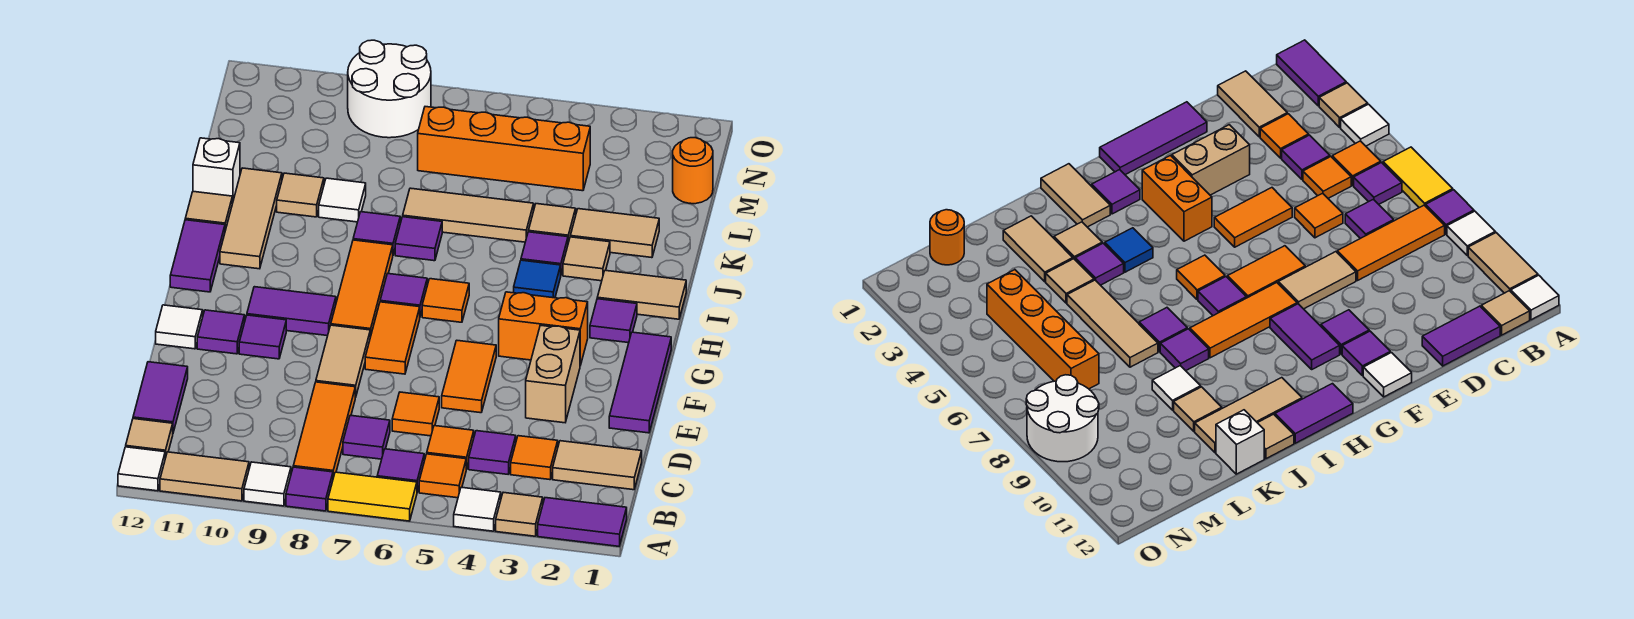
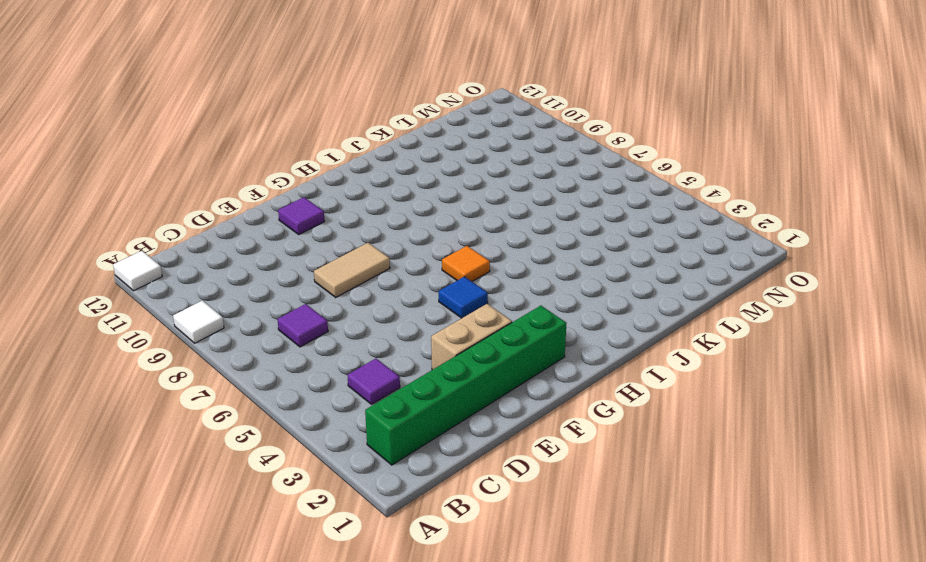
green brick B2:G2 level 1 -> tan tile C1:C2 level 1
blue tile G5 level 1 -> blue tile I4 level 1
none -> purple tile A1:A2 level 1
none -> tan tile A3 level 1
none -> white tile A4 level 1
none -> yellow tile A6:A7 level 1

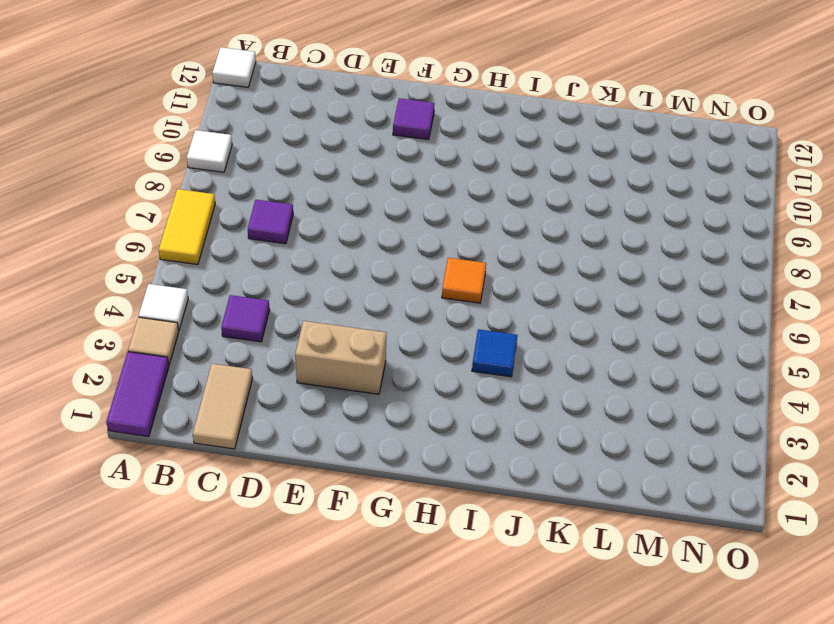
none -> purple tile A8 level 1
none -> tan tile A10:A11 level 1
none -> orange tile B5 level 1
none -> purple tile B6 level 1

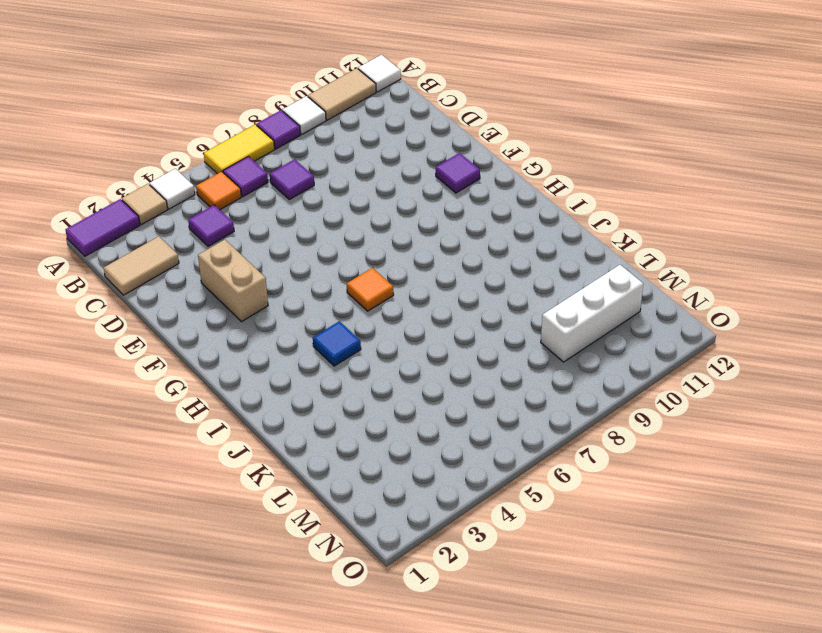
white brick M9:M11 level 1 -> none
none -> orange tile B8:D8 level 1
none -> tan tile B12 level 1
none -> orange tile C3 level 1
none -> orange tile C5 level 1

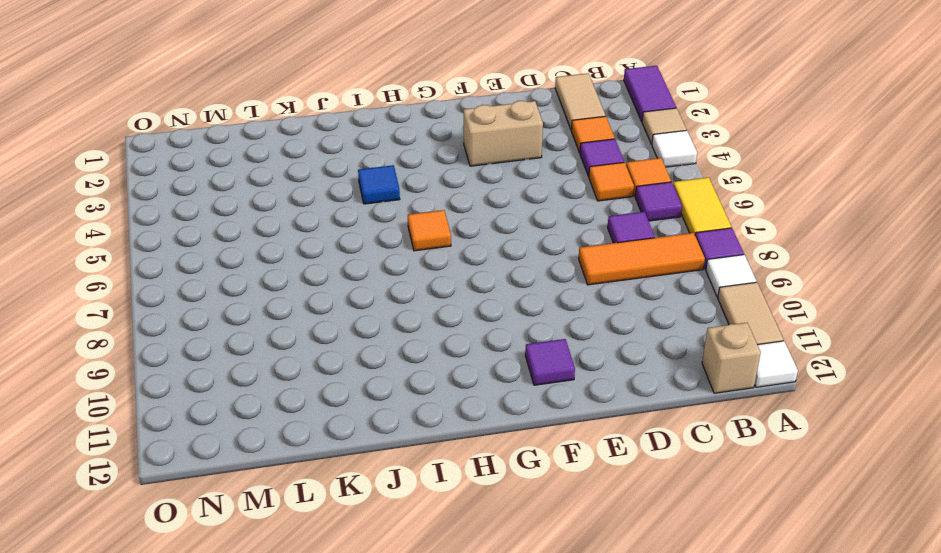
tan brick B12 level 1 -> tan tile B12 level 1
none -> purple tile C12:D12 level 1
none -> orange tile D6 level 1
none -> purple tile E1:G1 level 1
none -> orange tile E5:F5 level 1

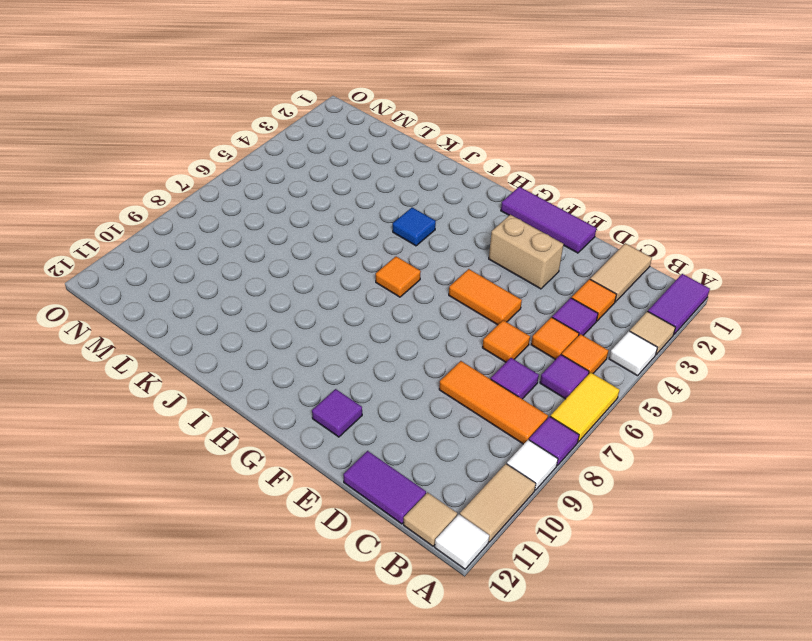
none -> tan tile E8:F8 level 1
none -> orange tile F7:G7 level 1
none -> purple tile F10 level 1
none -> white tile F12 level 1

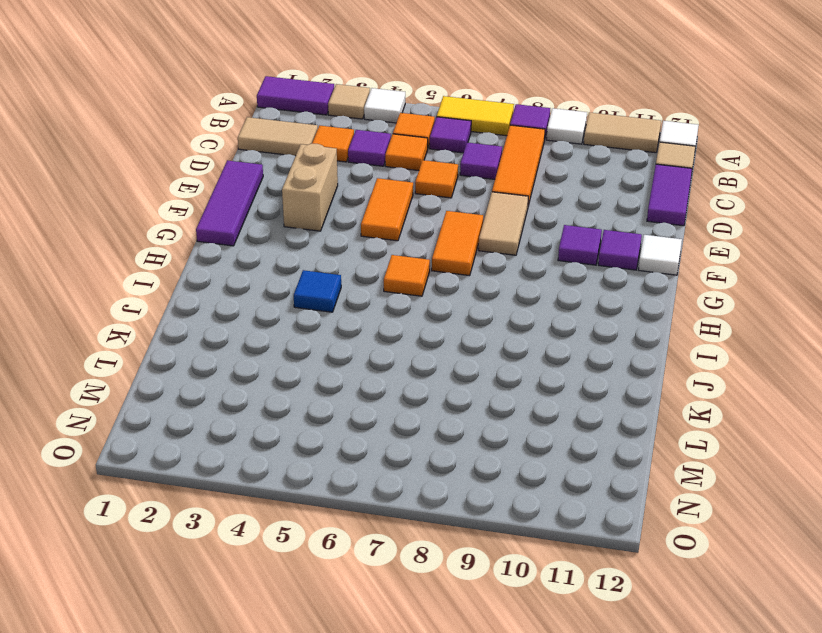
none -> orange brick G3:G4 level 1
none -> orange tile G8:I8 level 1
none -> purple tile G9:G10 level 1
none -> purple tile H2 level 1

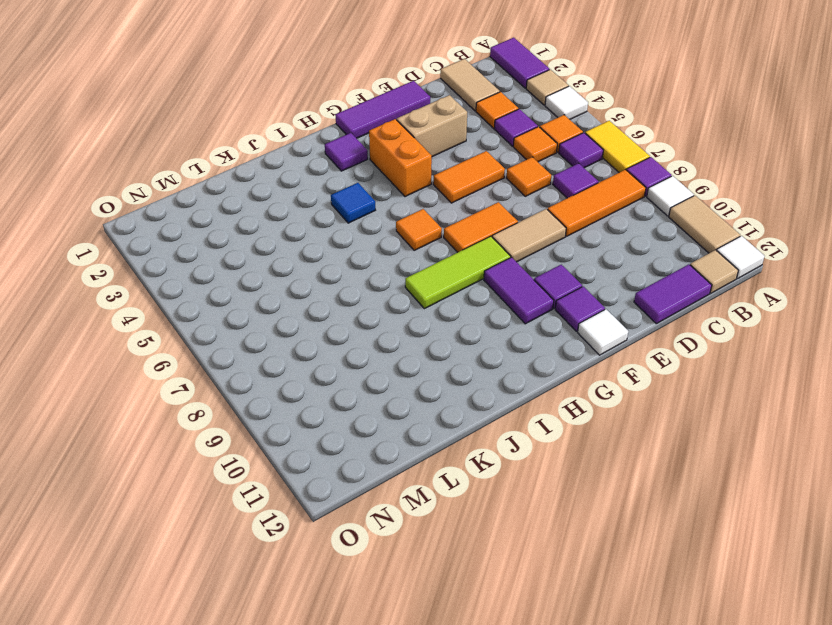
lime tile G8:I8 level 1 -> orange tile G8:I8 level 1
none -> purple tile H7 level 1
none -> purple tile H12:I12 level 1
none -> tan tile I1:I2 level 1
none -> tan tile I11:K11 level 1

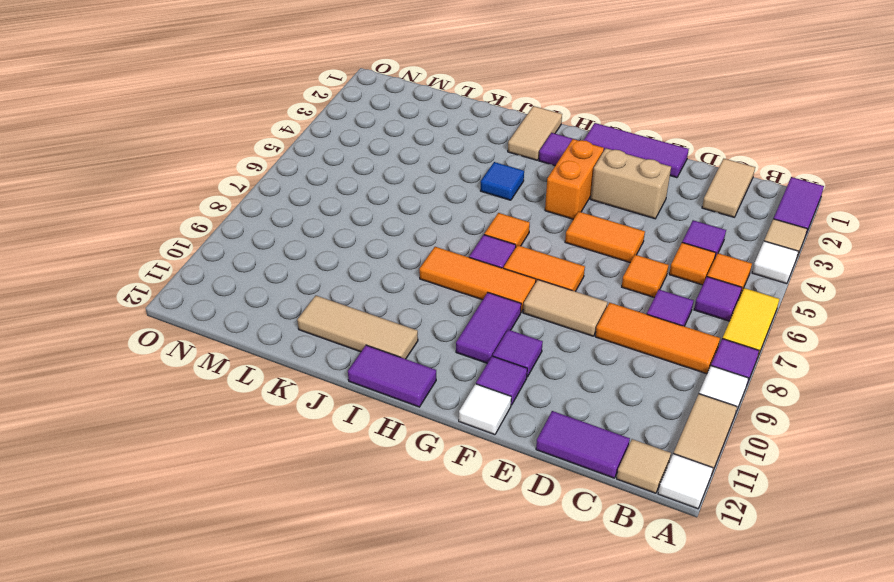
none -> orange tile C3 level 1
none -> tan tile J3 level 1
none -> purple tile J4 level 1
none -> purple tile J7 level 1

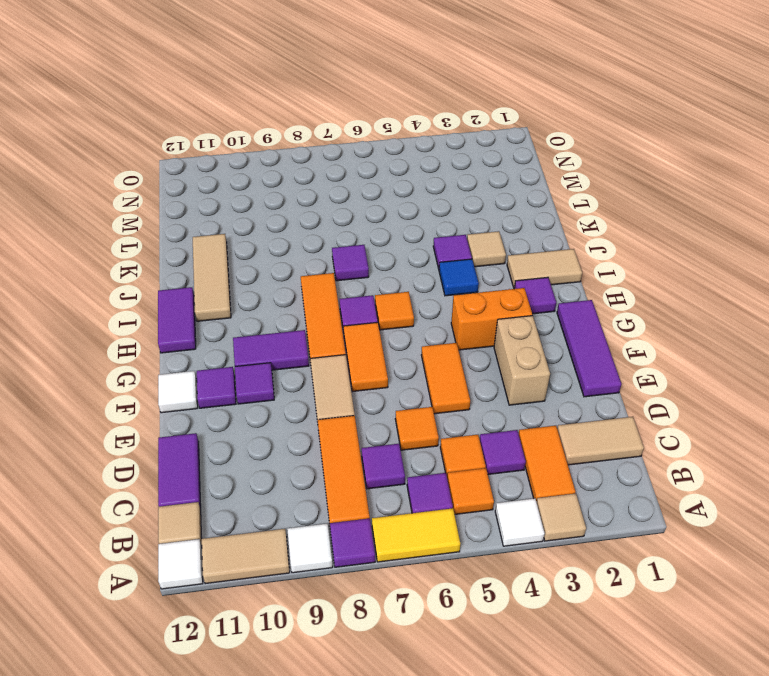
orange tile B3:C3 level 1 -> orange tile C3 level 1
none -> purple tile A1:A2 level 1
none -> purple tile J8 level 1
none -> tan tile J12 level 1
none -> tan tile K2:K3 level 1

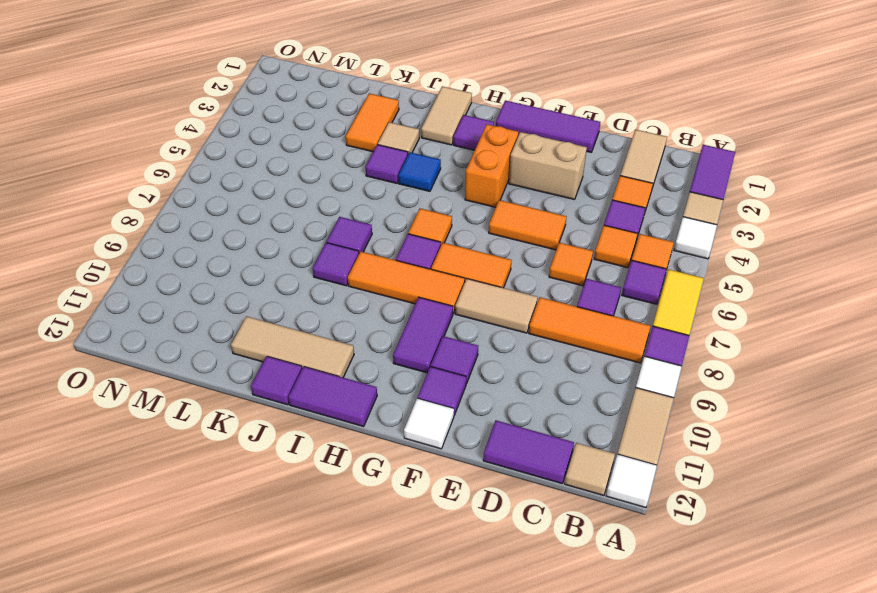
purple tile J12 level 1 -> tan tile J12 level 1
orange tile K2:K3 level 1 -> tan tile K2:K3 level 1
none -> tan tile K4 level 1
none -> tan tile K5:K7 level 1
none -> white tile K9 level 1
none -> tan tile K10 level 1

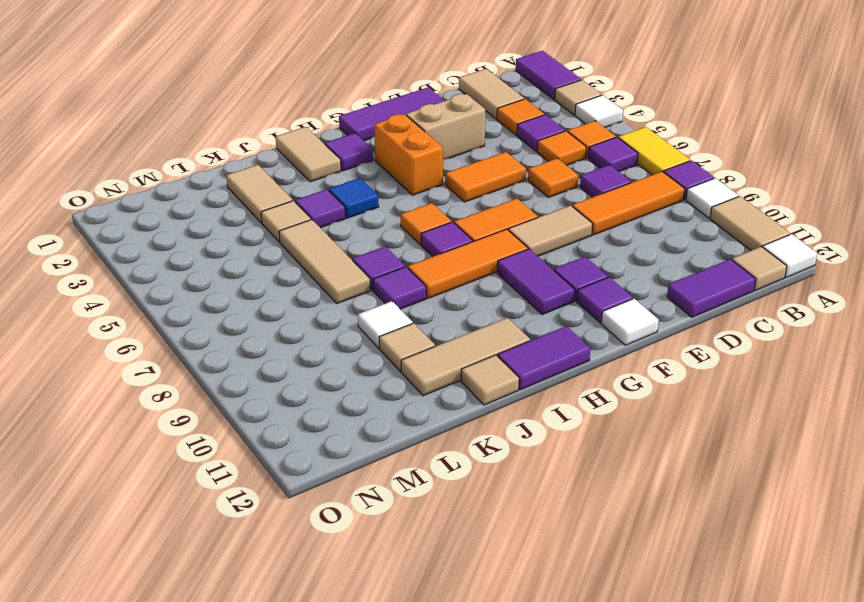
none -> tan tile J3 level 1
none -> white brick K12 level 1
none -> orange round brick M1 level 1
none -> orange brick M4:M7 level 1

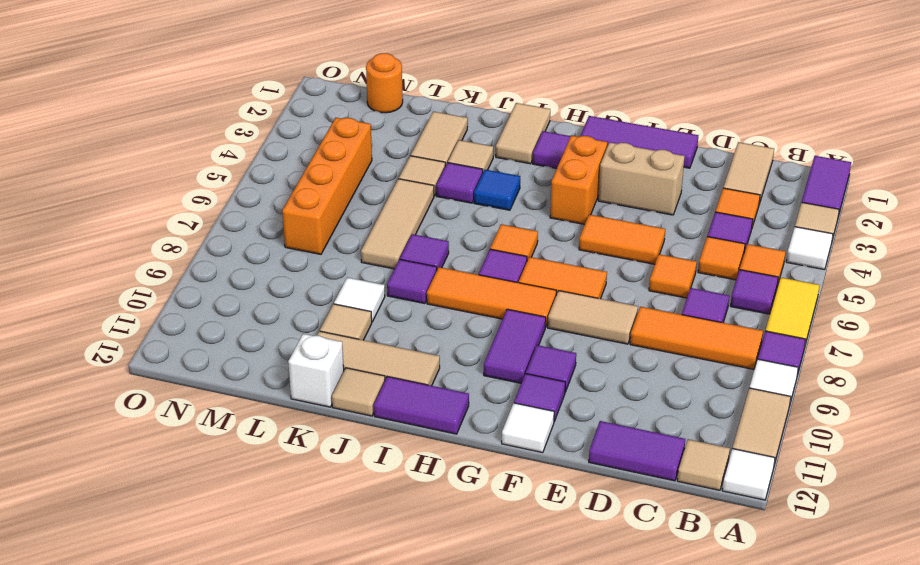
none -> white round brick N8:O9 level 1

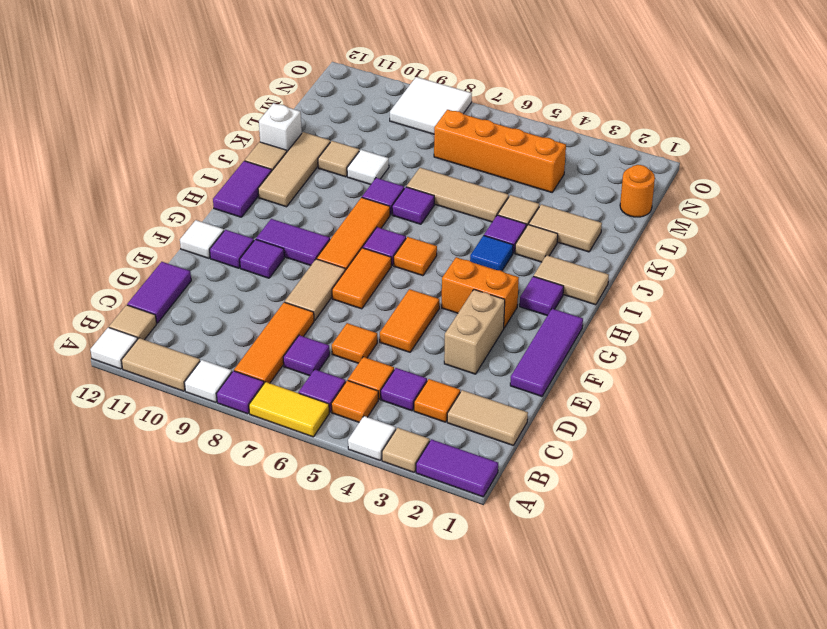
white tile N8:O9 level 1 -> white round brick N8:O9 level 1

